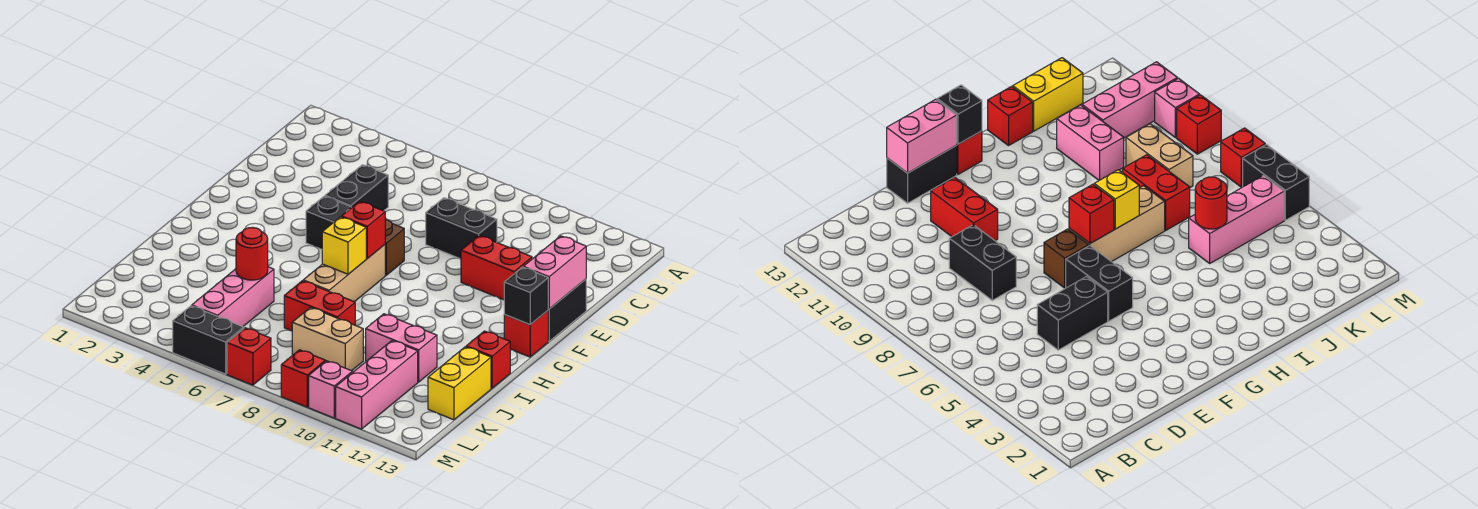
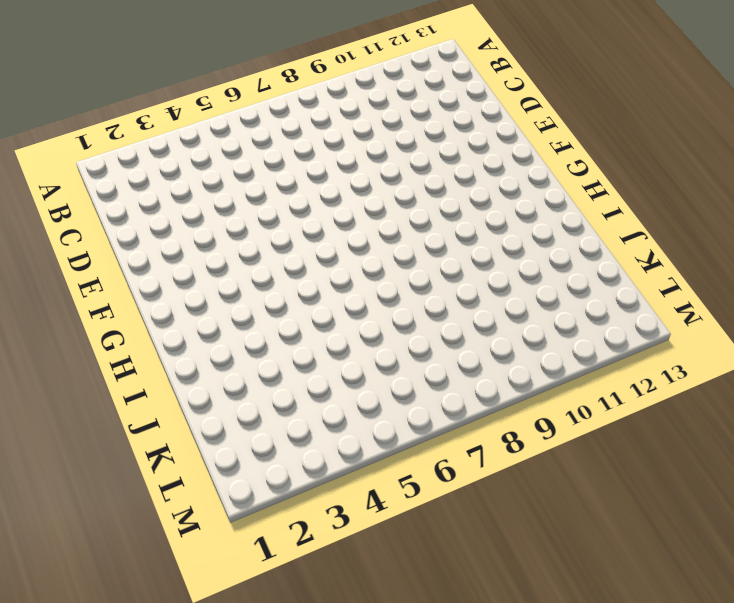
none -> black brick D5:E5 level 1
none -> black brick D8:D9 level 1
none -> red brick E10:E11 level 1

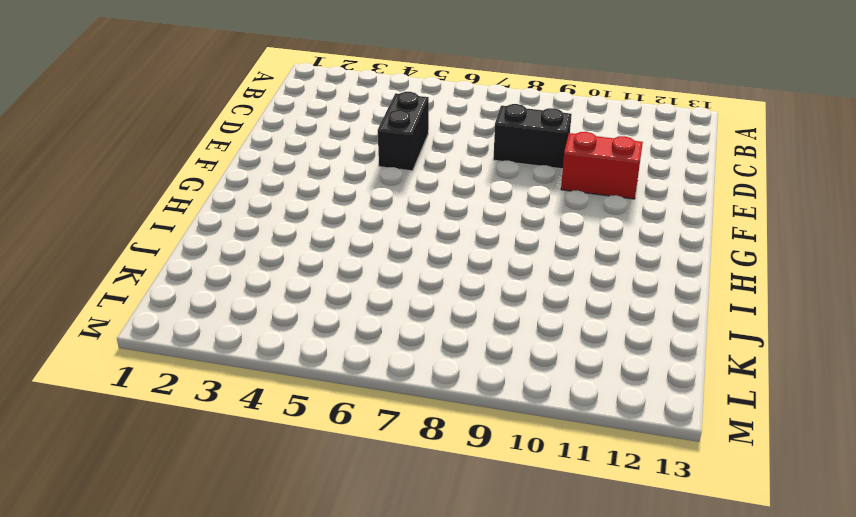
none -> black brick E13:F13 level 1
none -> black brick F5:F6 level 1
none -> brown brick F7 level 1

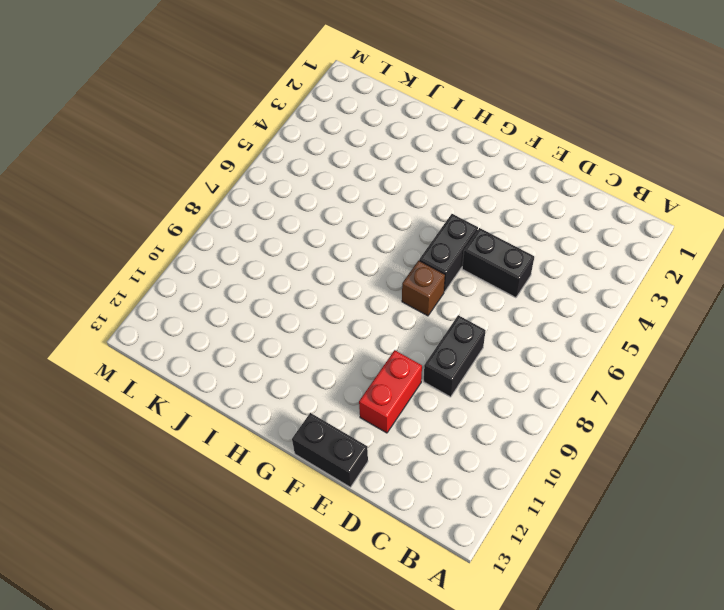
none -> tan brick G7:I7 level 1
none -> red brick G13 level 1
none -> red brick I13 level 1

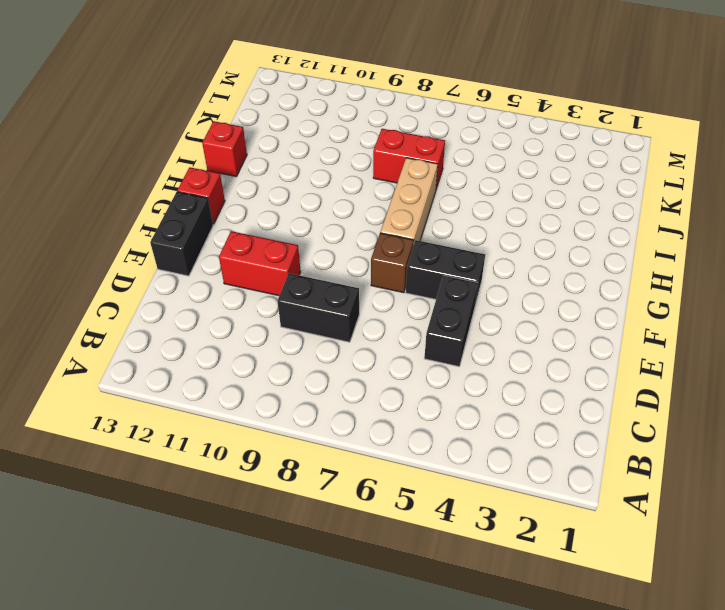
none -> pink brick J5:L5 level 1
none -> pink brick J10:J11 level 1
none -> yellow brick J13:K13 level 1

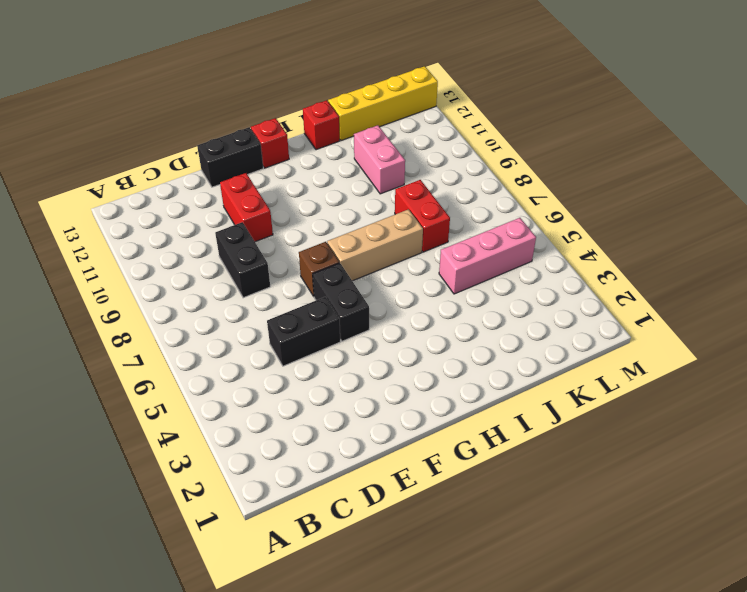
yellow brick J13:M13 level 1 -> yellow brick J13:K13 level 1
none -> tan brick K8:K9 level 1
none -> pink brick K11:M11 level 1
none -> black brick M5:M6 level 1

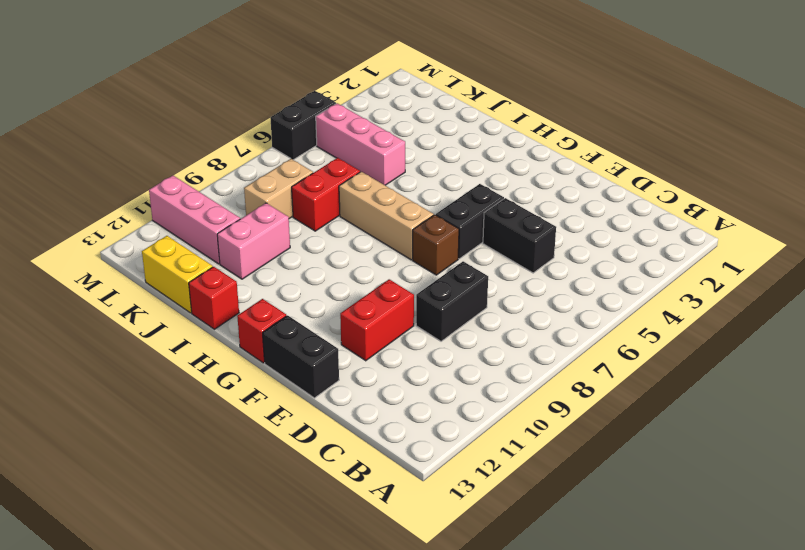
none -> red brick M7 level 1
none -> red brick M9 level 1
none -> pink brick M10 level 1

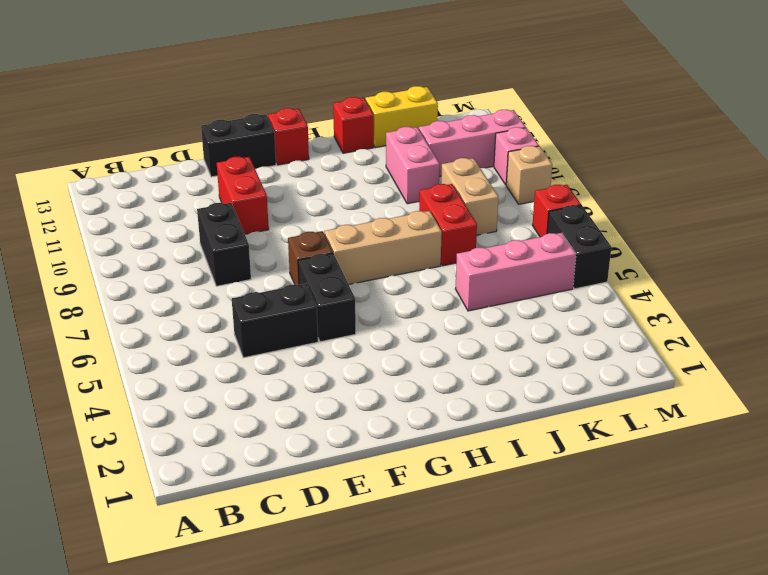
tan brick M9 level 1 -> red brick M9 level 1
none -> pink brick E13:F13 level 2
none -> red brick G7 level 2
none -> black brick G13 level 2

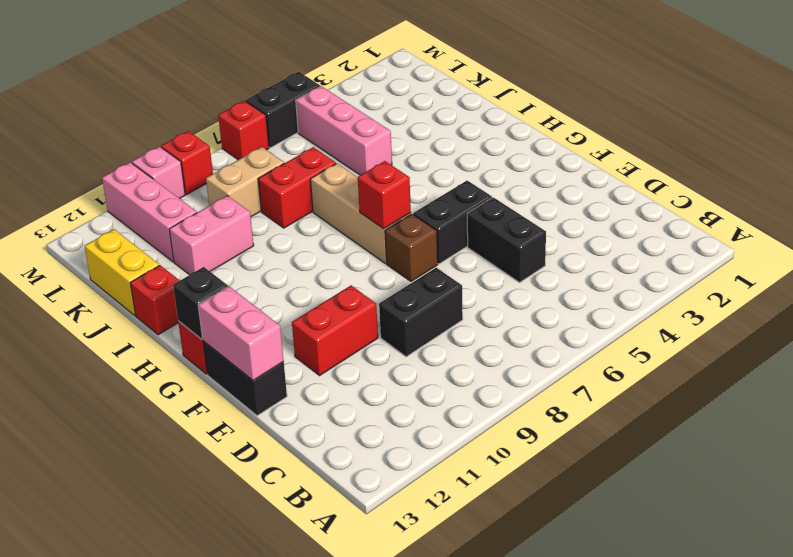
none -> yellow brick H7 level 2
none -> red round brick J5 level 2

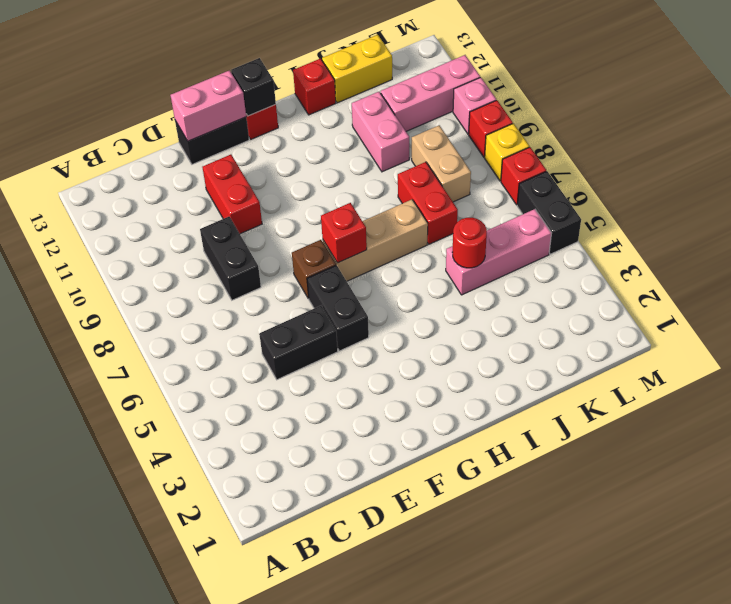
yellow brick M8 level 1 -> yellow brick H7 level 2

